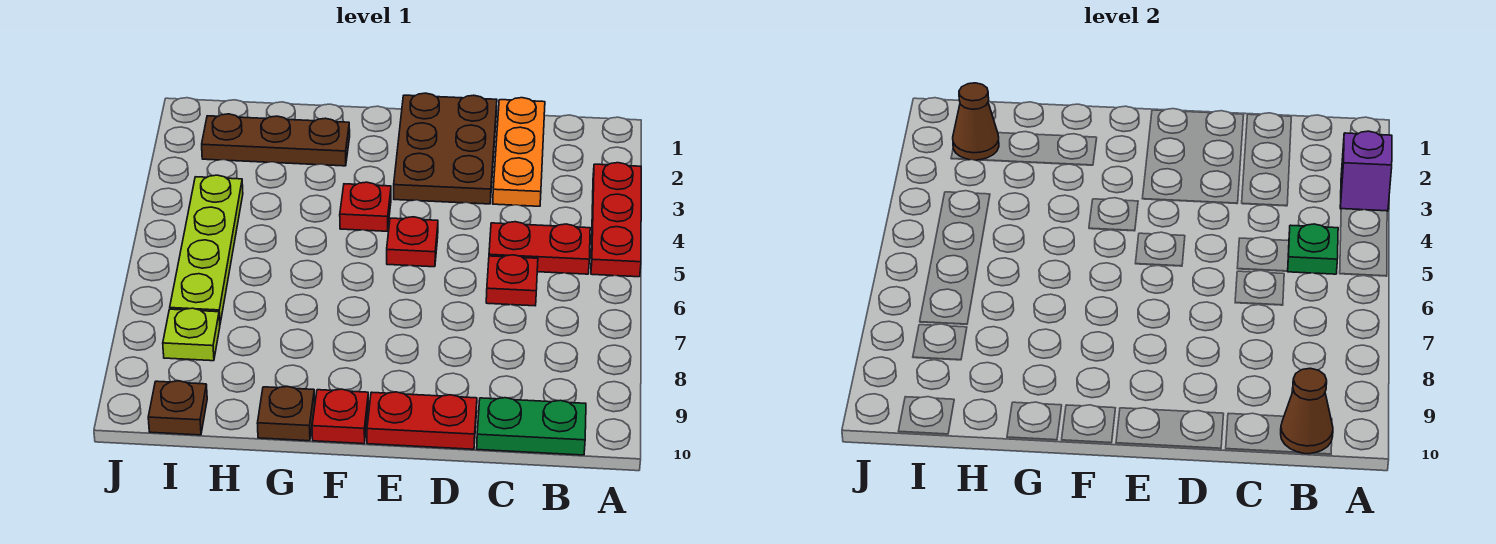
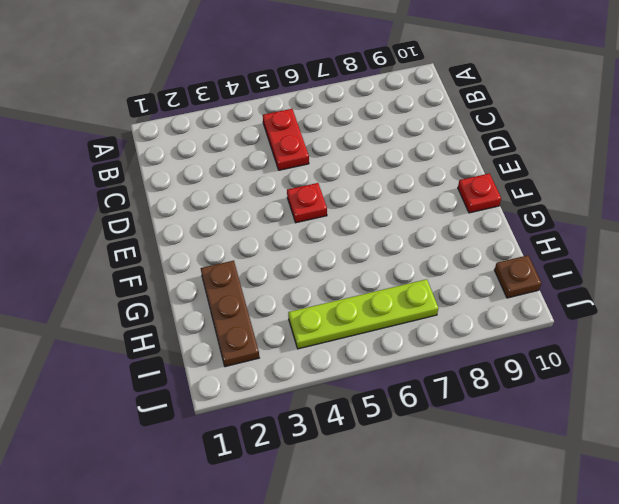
none -> red plate A3:A5 level 1
none -> green plate B10:C10 level 1
none -> orange plate C1:C3 level 1

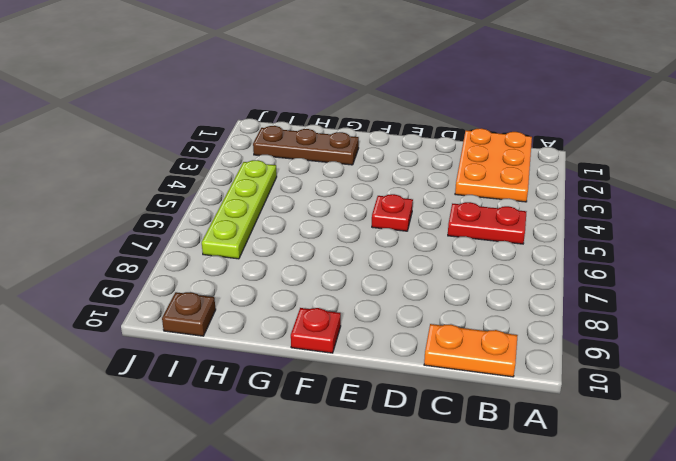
orange plate B1:C3 level 1 -> orange plate C1:C3 level 1
orange plate B10:C10 level 1 -> green plate B10:C10 level 1
none -> red plate A3:A5 level 1
none -> red plate C6 level 1
none -> brown plate D1:E3 level 1

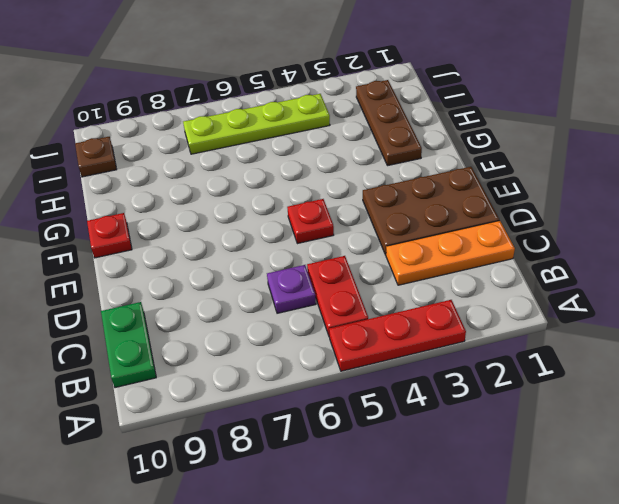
purple plate C6 level 1 -> red plate C6 level 1
none -> red plate D10:E10 level 1
none -> red plate F4 level 1
none -> brown plate G10 level 1

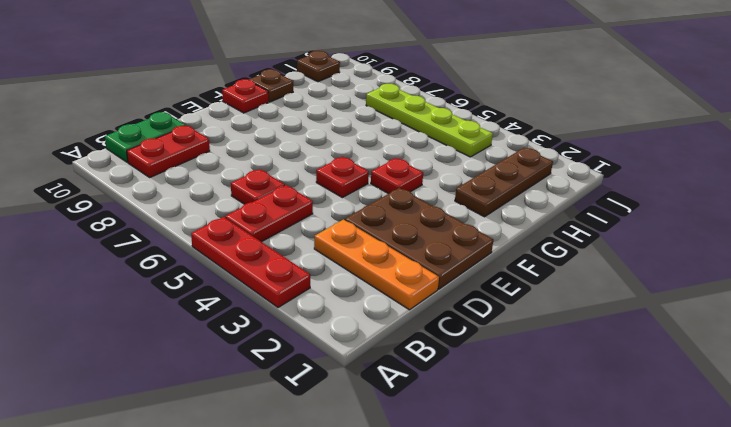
red plate B9:C9 level 1 -> red plate D10:E10 level 1
none -> lime plate I8 level 1
none -> purple brick A3 level 2
none -> green plate B5 level 2

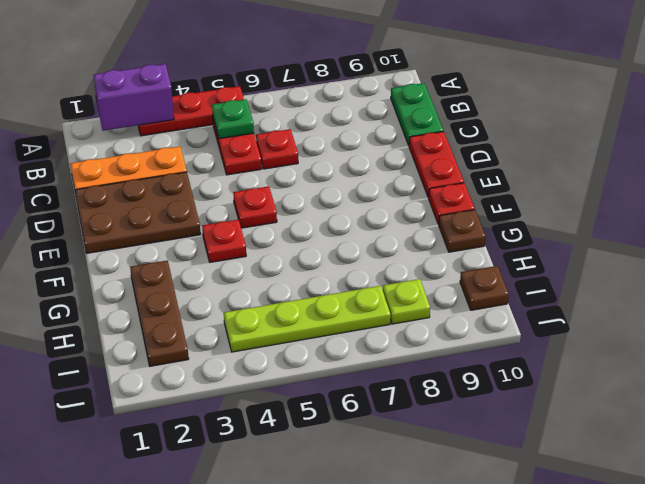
purple brick A2:A3 level 2 -> purple brick A3 level 2
none -> brown cone B10 level 2
none -> brown cone I2 level 2

